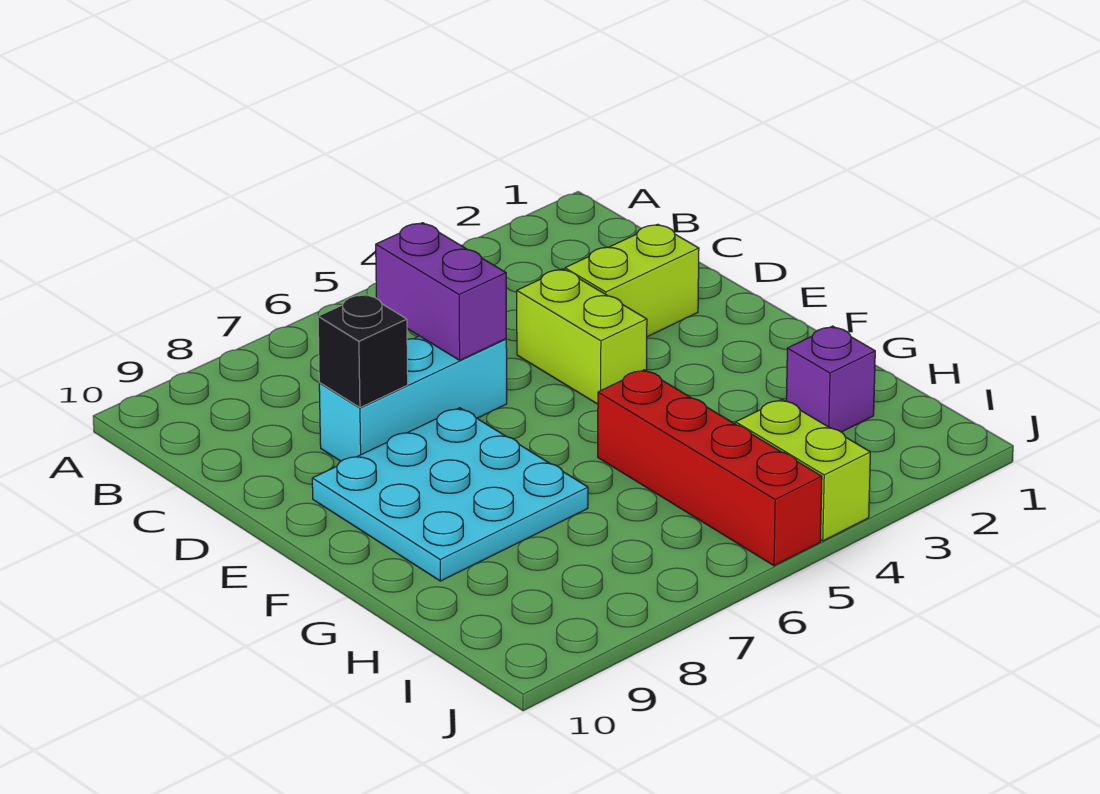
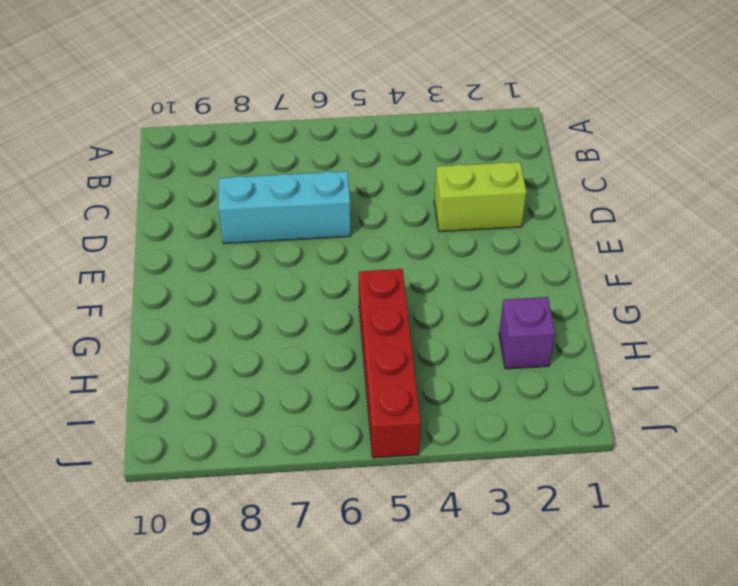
none -> lime brick D4:E4 level 1
none -> cyan plate E7:G9 level 1

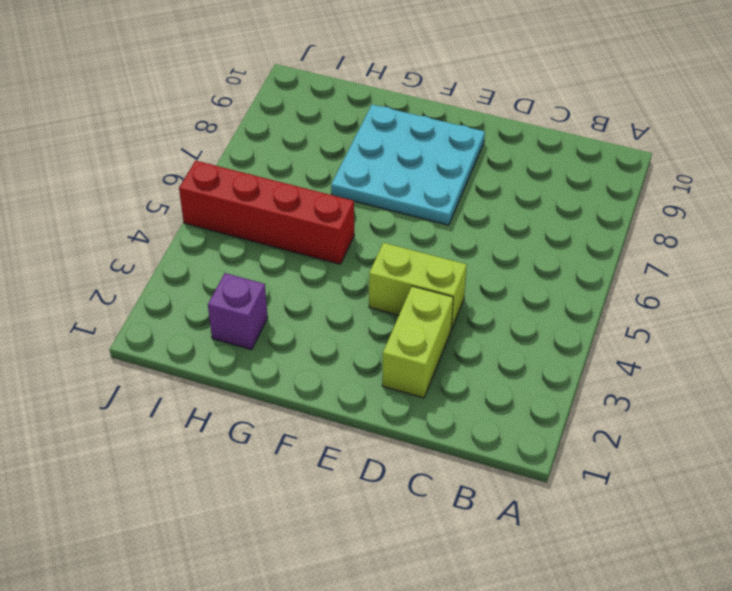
none -> cyan brick D6:D8 level 1
none -> lime brick I4:J4 level 1

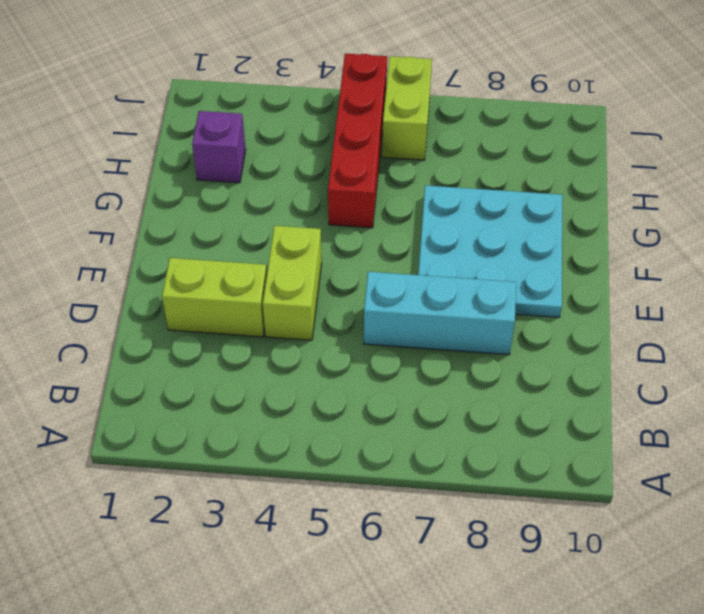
lime brick I6:J6 level 1 -> lime brick I4:J4 level 1
none -> purple brick C6:D6 level 2
none -> black brick D8 level 2

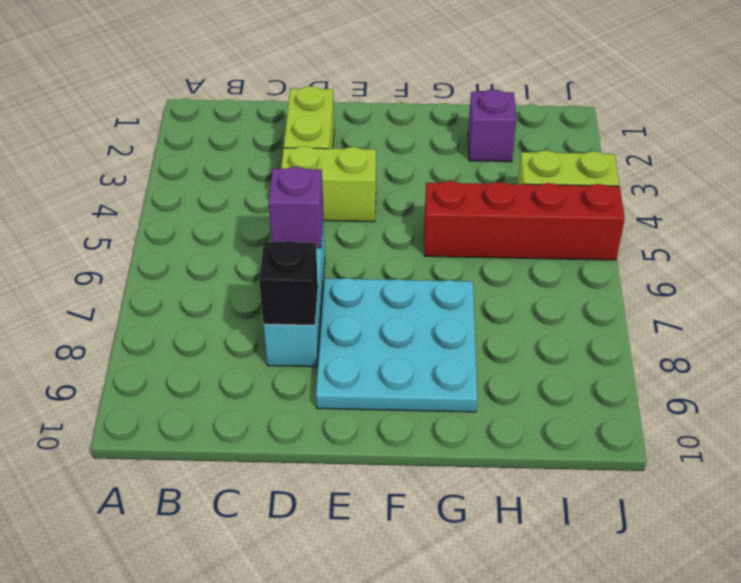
purple brick D6 level 2 -> purple brick C6:D6 level 2

